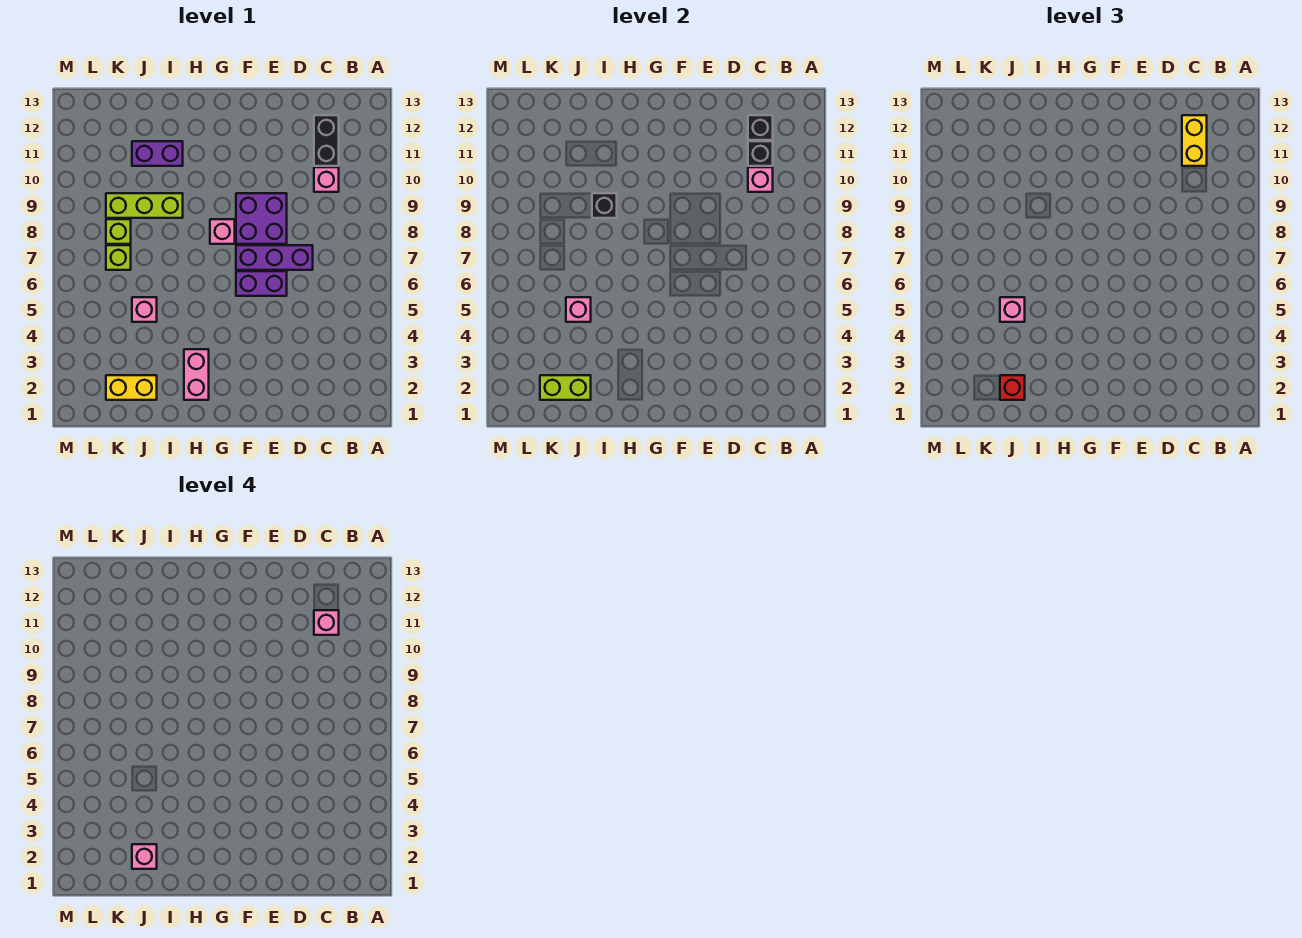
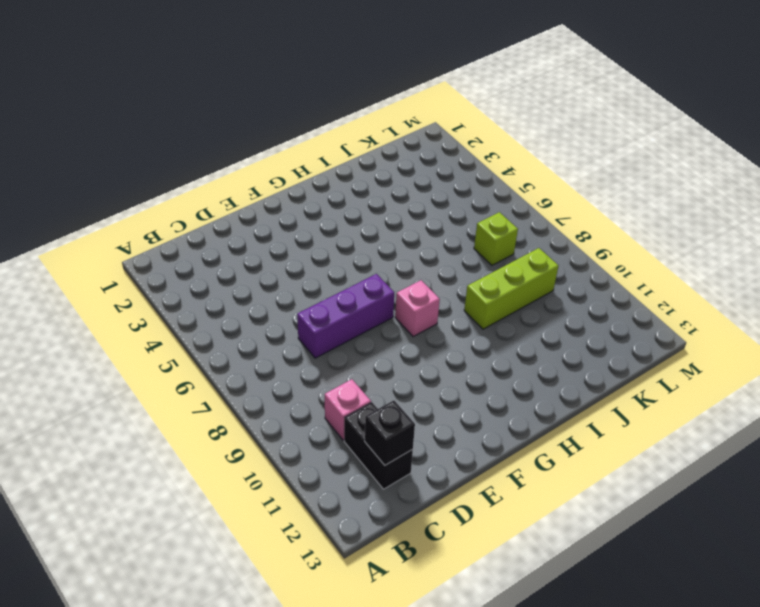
none -> purple brick E6:F6 level 1
none -> purple brick E8:F9 level 1
none -> pink brick H2:H3 level 1

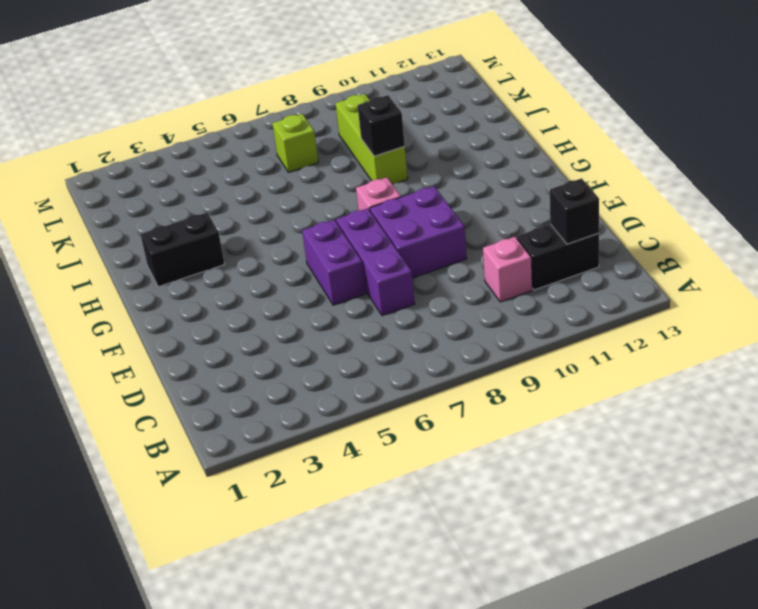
black brick H2:H3 level 1 -> pink brick H2:H3 level 1
none -> purple brick I11:J11 level 1
none -> yellow brick J2:K2 level 1
none -> pink brick J5 level 1

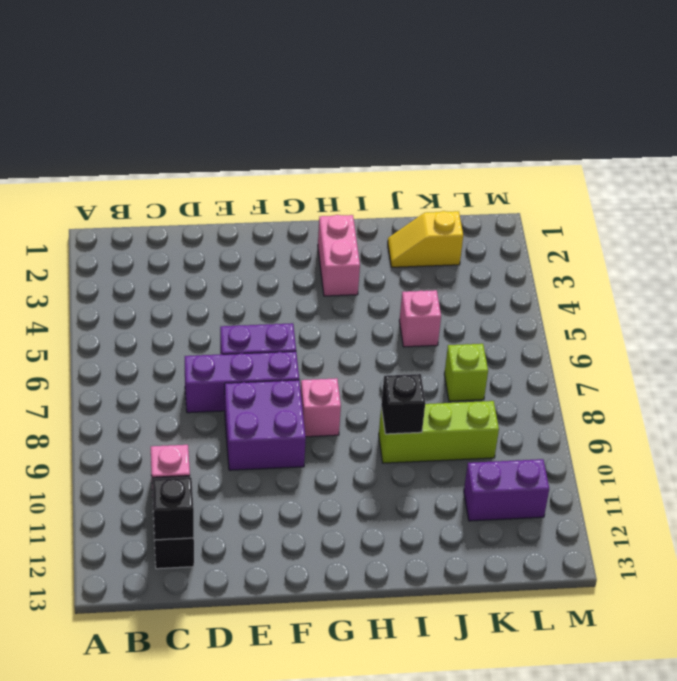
yellow slope J2:K2 level 1 top K -> yellow brick J2:K2 level 1
purple brick K11:L11 level 1 -> purple brick I11:J11 level 1
none -> lime brick K8 level 1
none -> pink brick C10 level 2
none -> black brick C11 level 2

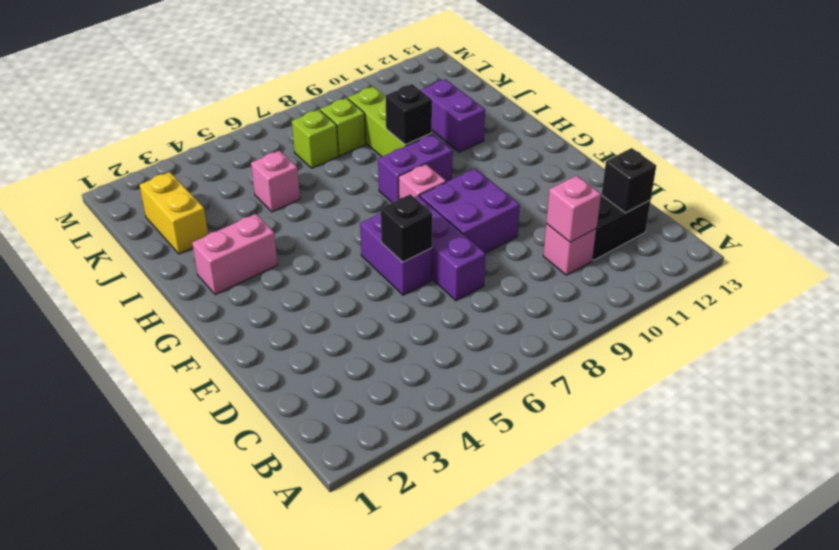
black brick E6 level 2 -> black brick C11 level 2
purple brick H8:H9 level 1 -> none
none -> lime brick J2:K2 level 2
none -> pink brick J5 level 2
none -> yellow brick C11:C12 level 3

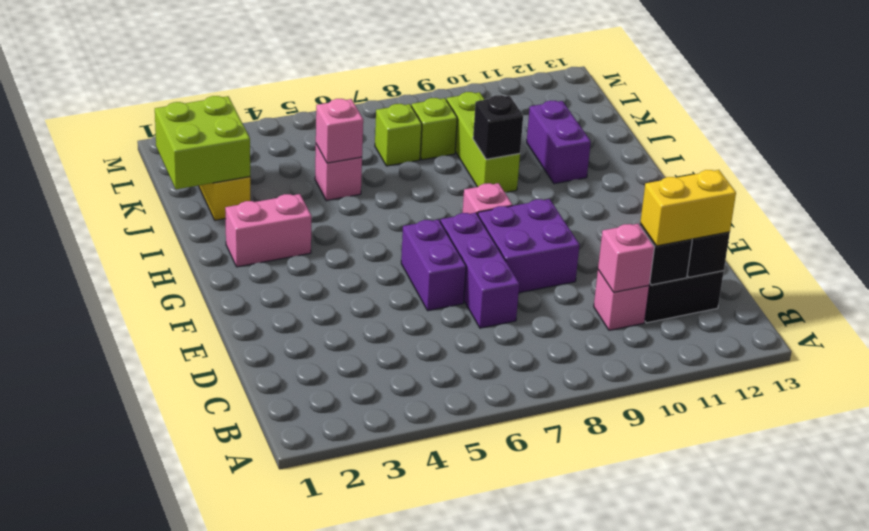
lime brick J1:K2 level 2 -> lime brick J2:K2 level 2
none -> red brick J2 level 3
none -> pink brick J5 level 3
none -> pink brick C11 level 4

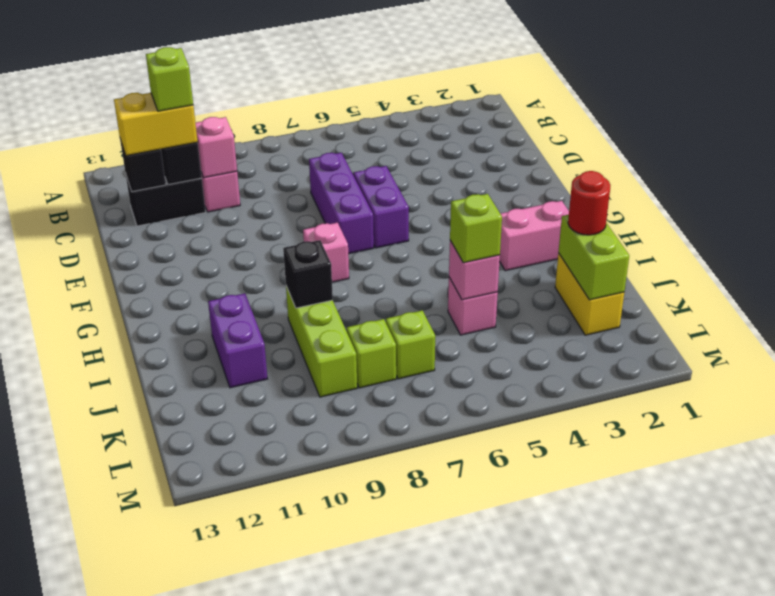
lime brick C11 level 4 -> pink brick C11 level 4
red round brick J2 level 3 -> red brick J2 level 3
lime brick J5 level 3 -> pink brick J5 level 3
none -> purple brick E8:F9 level 1
none -> pink brick J2 level 4

